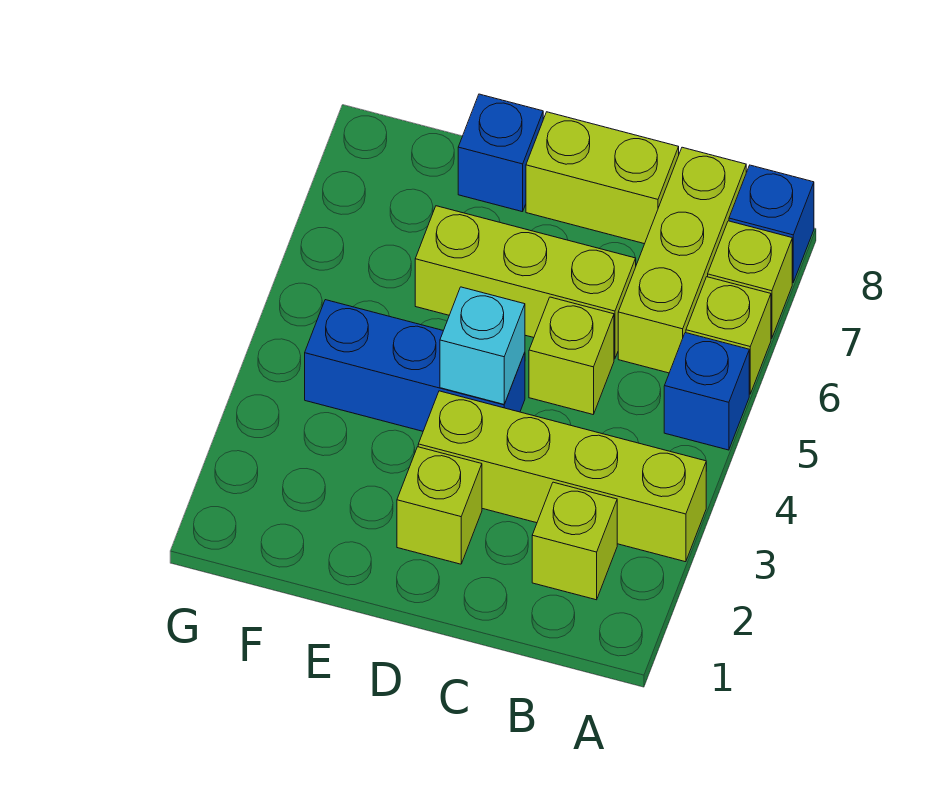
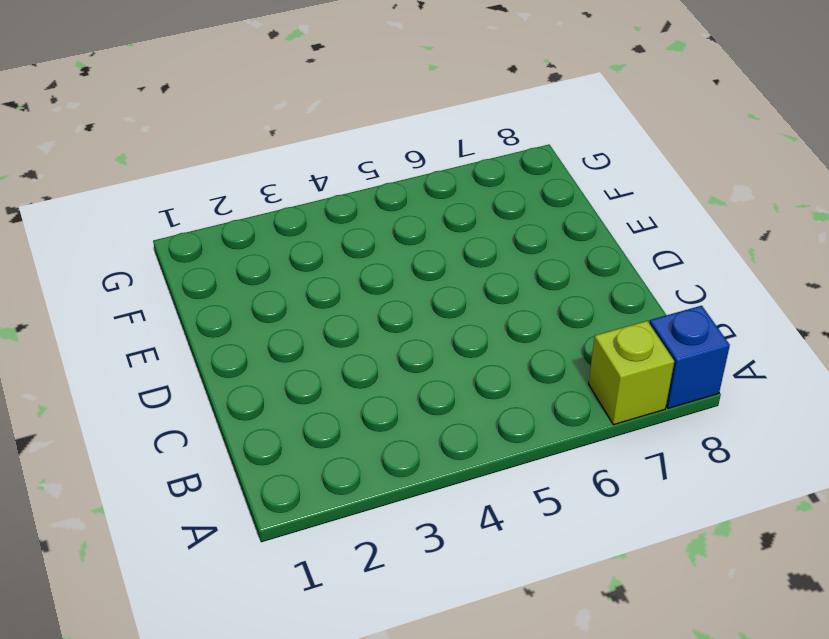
none -> lime brick A3:D3 level 1
none -> blue brick A5 level 1
none -> lime brick A6 level 1

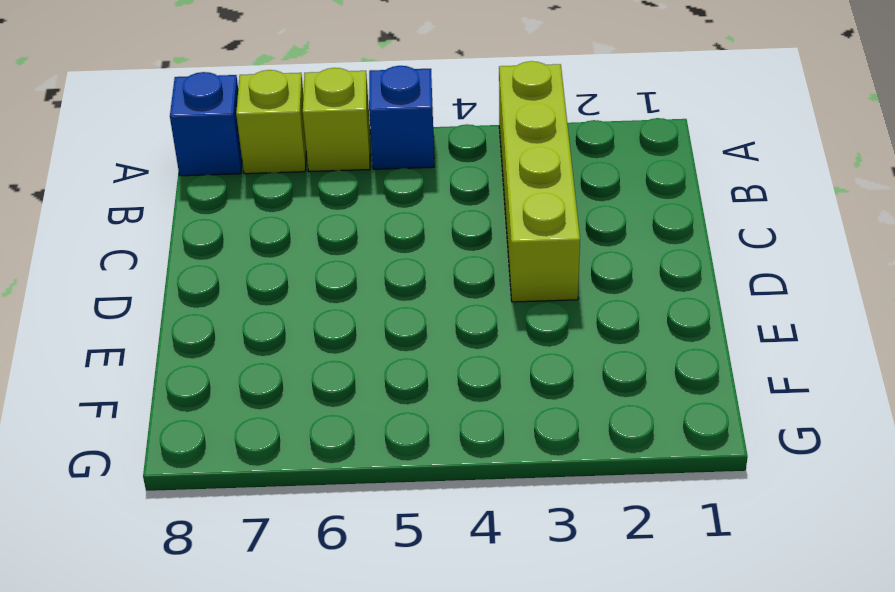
none -> lime brick B2 level 1
none -> lime brick B6:B8 level 1
none -> lime brick C5 level 1

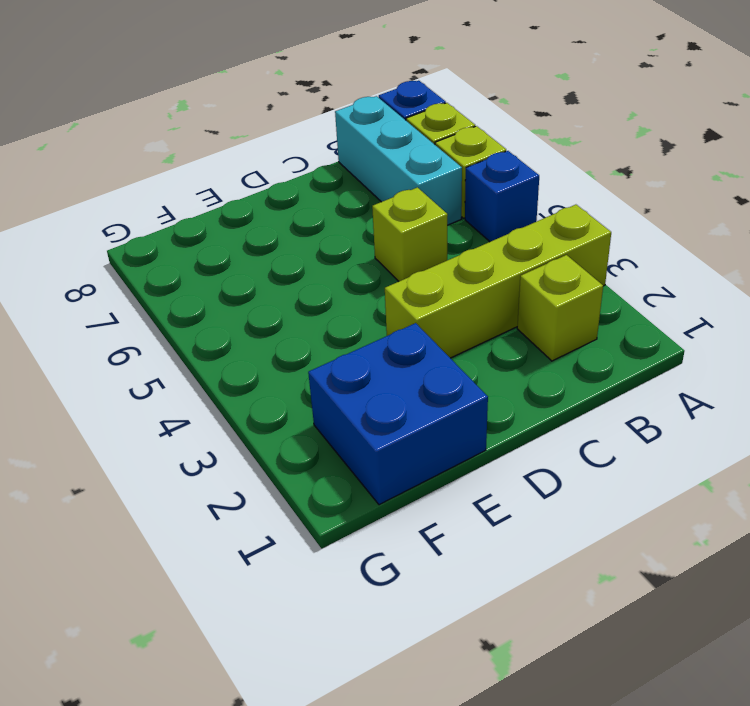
cyan brick B6:B8 level 1 -> lime brick B6:B8 level 1
blue brick E1:F2 level 1 -> none
none -> lime brick C6:E6 level 1
none -> lime brick C8:D8 level 1
none -> lime brick D2 level 1

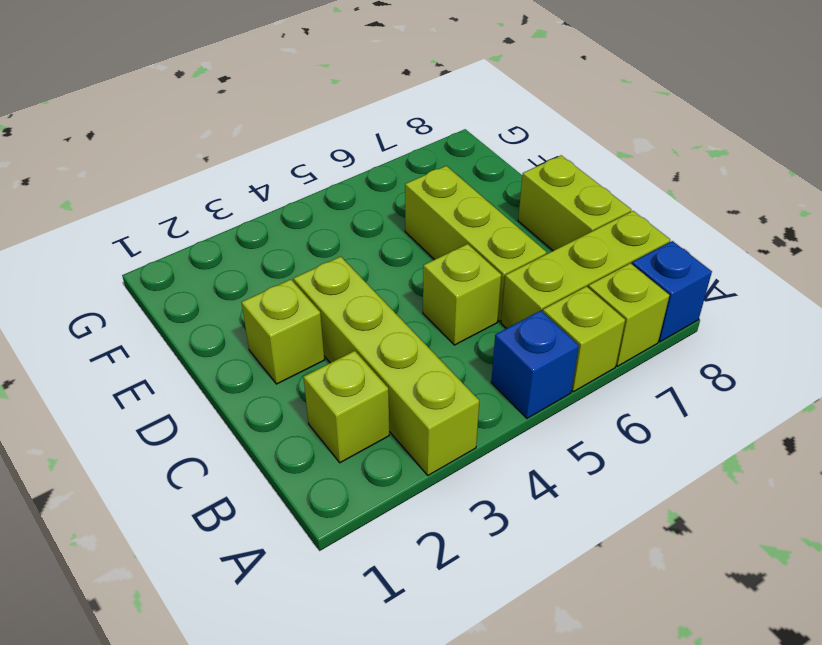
none -> blue brick D4:F4 level 1
none -> blue brick E8 level 1
none -> cyan brick D4 level 2

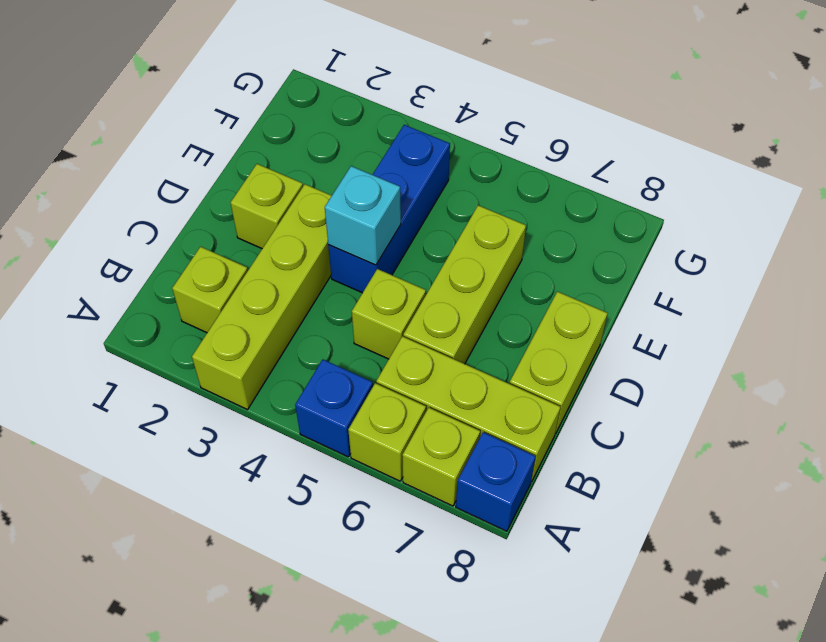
none -> blue brick E8 level 1

